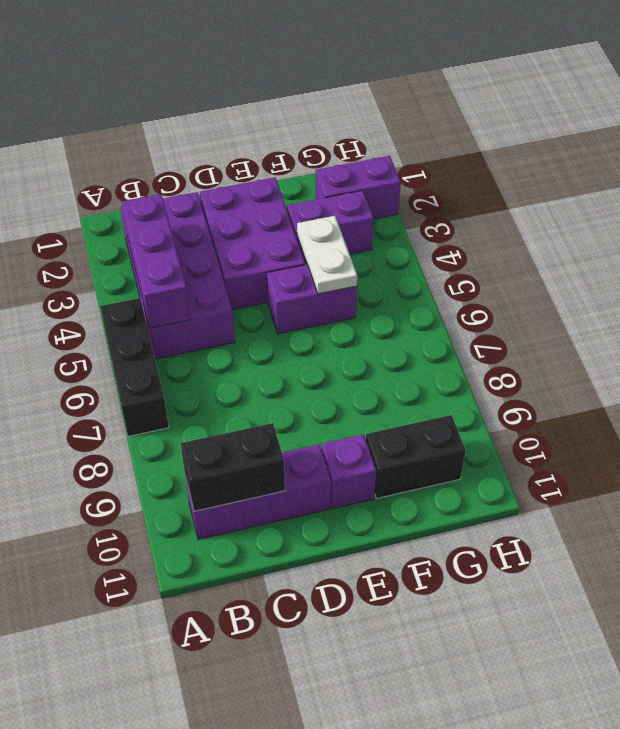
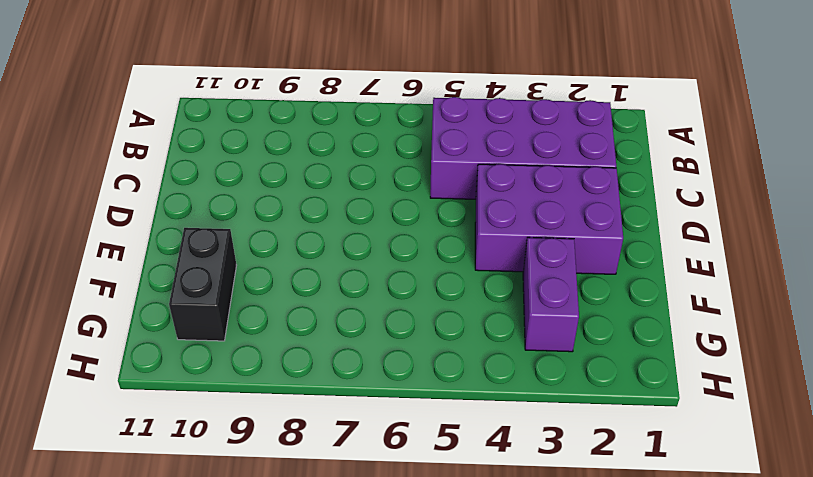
none -> black brick A5:A7 level 1
none -> purple brick B10:D10 level 1
none -> purple brick E5:F5 level 1

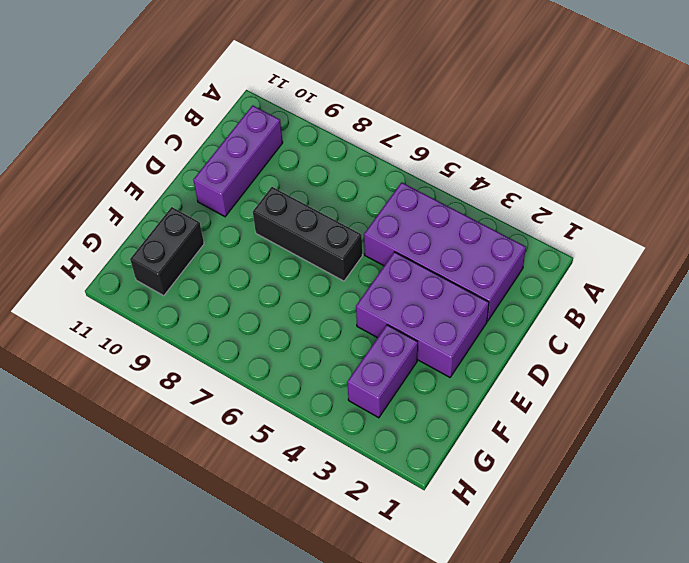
black brick D6:D8 level 1 -> black brick A5:A7 level 1
none -> purple brick E5:F5 level 1
none -> purple brick E10 level 1
none -> purple brick G2:H2 level 1

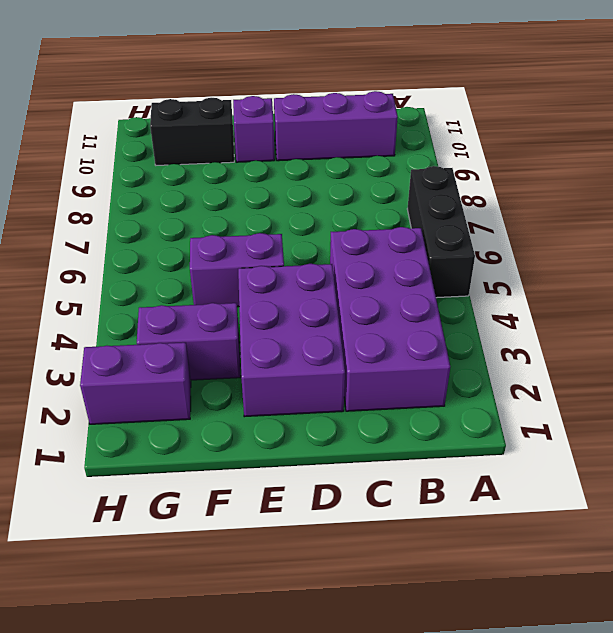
none -> purple brick B3:B5 level 2
none -> black brick B10:C10 level 2
none -> white plate F4:F5 level 2

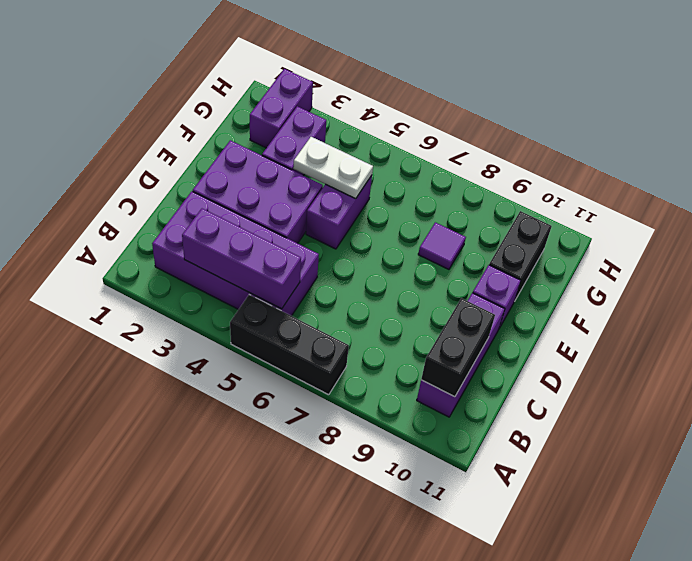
purple tile F8 level 1 -> none

